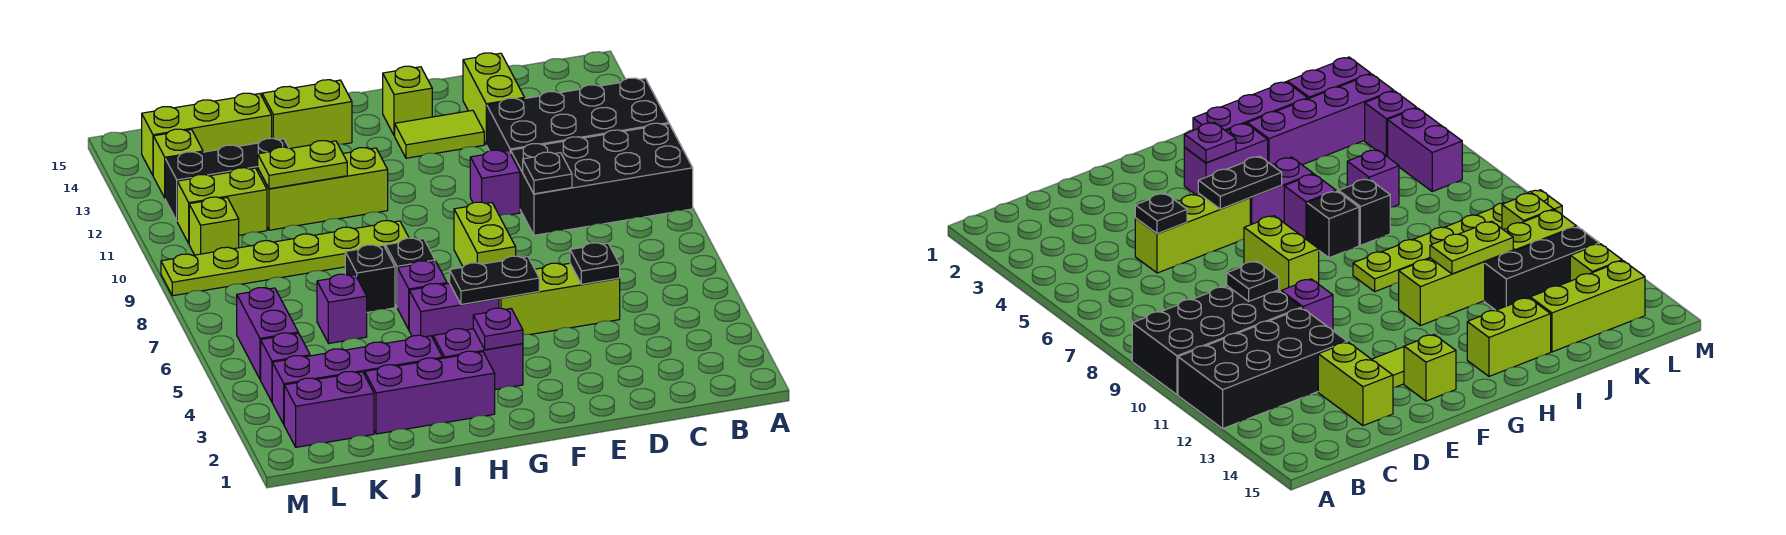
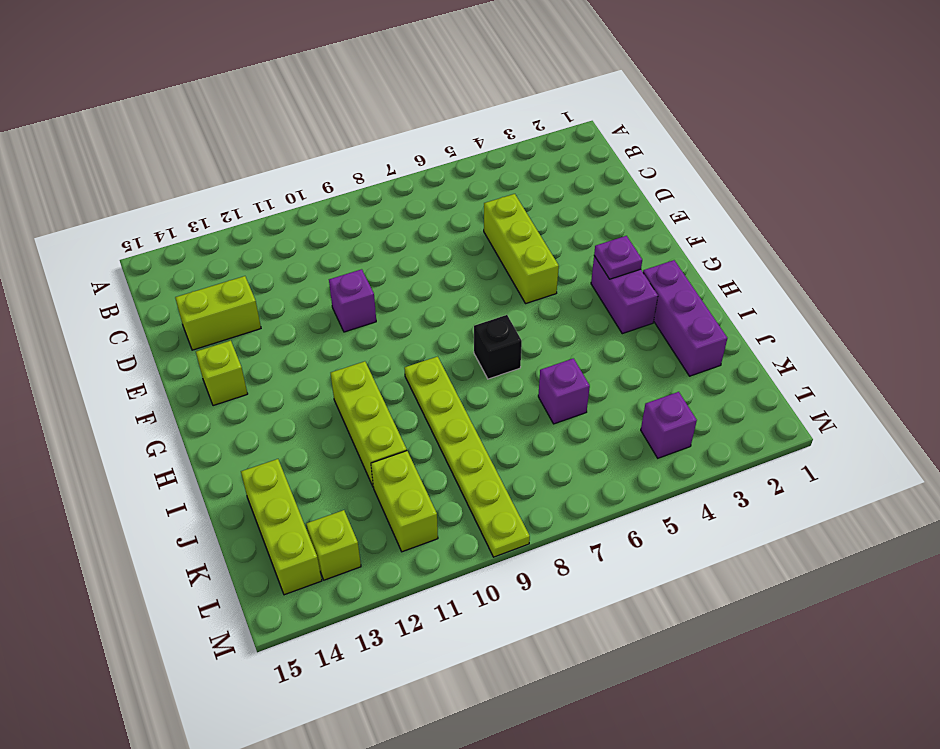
none -> black brick A9:D10 level 1
none -> black brick A11:D12 level 1
none -> lime tile E13:F13 level 1
none -> lime brick F7:F8 level 1

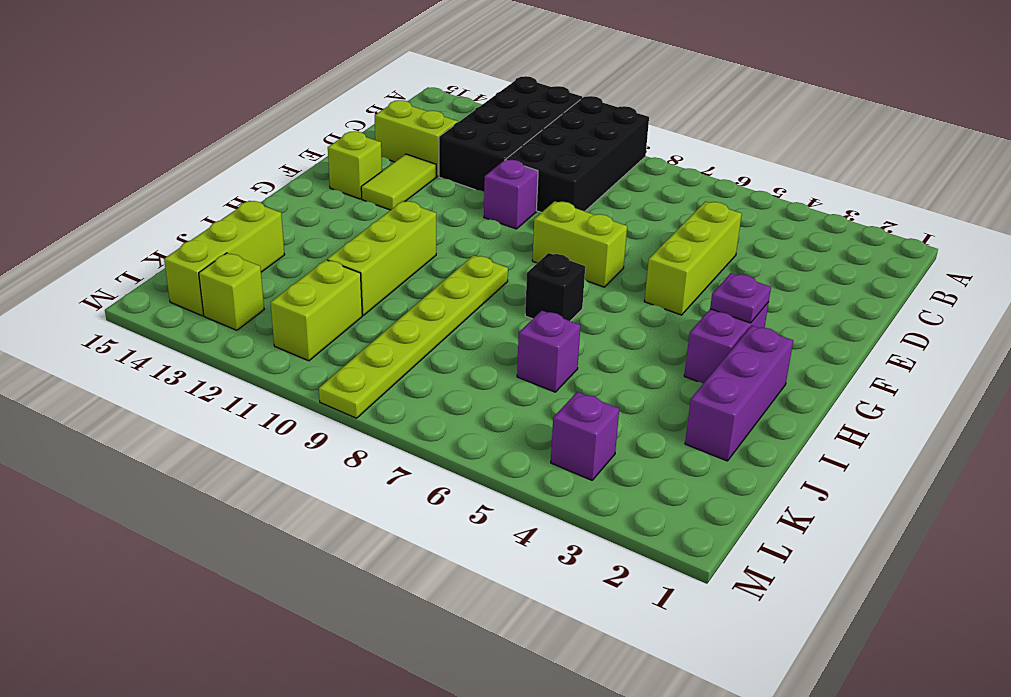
none -> purple brick G5:H5 level 1
none -> purple brick H6 level 1
none -> lime brick H14:I14 level 1
none -> purple brick I3:L3 level 1

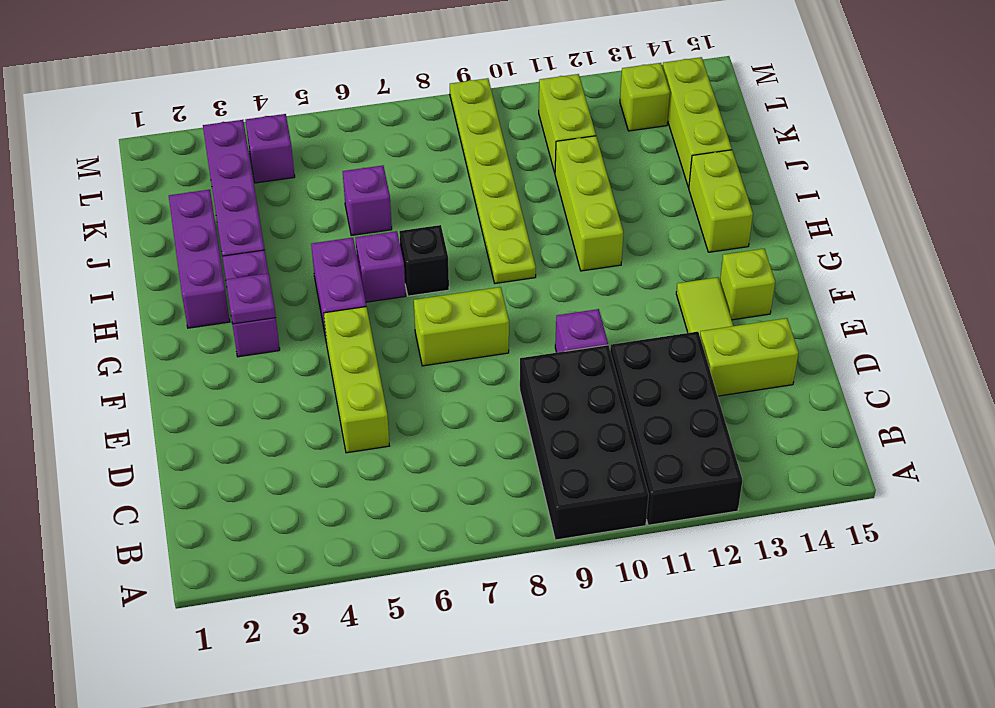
none -> black brick I7 level 1
none -> black brick J12:L12 level 1
none -> purple brick K2:L2 level 1
none -> purple brick L5:L6 level 1

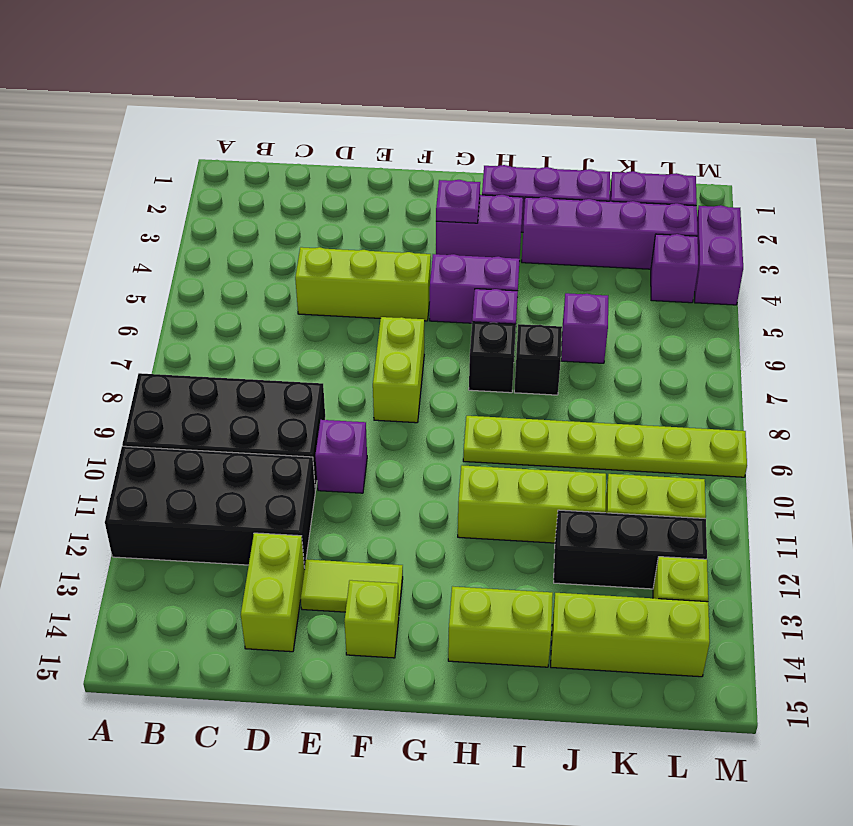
purple brick M3:M4 level 1 -> purple brick L5:L6 level 1
none -> lime brick L10 level 1
none -> black plate D5 level 2
none -> black plate D9 level 2
none -> black plate F5:G5 level 2

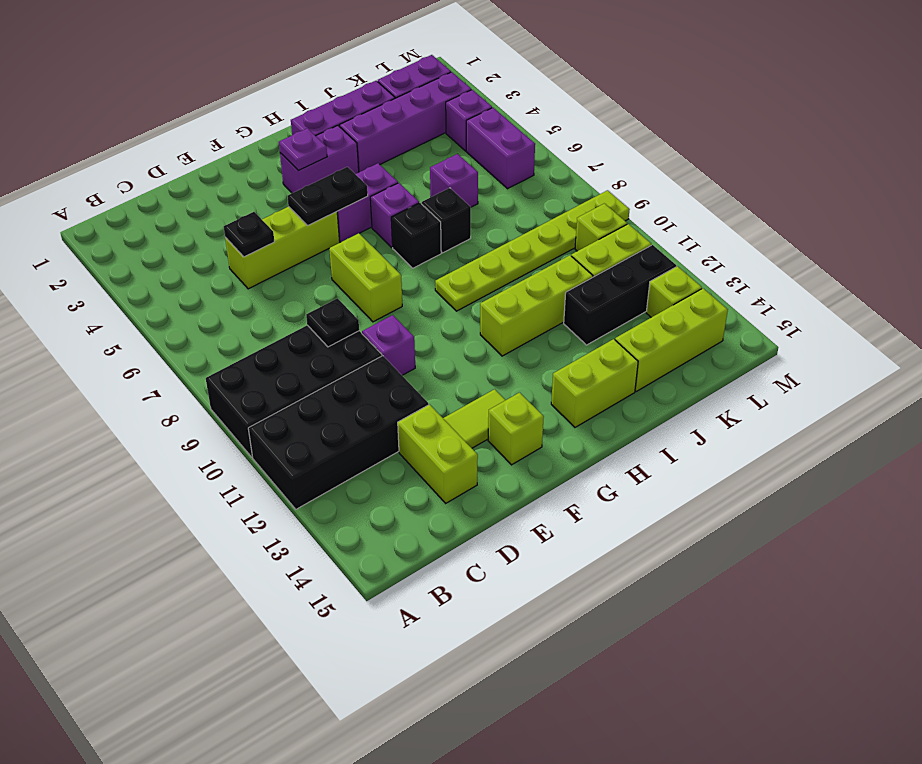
none -> lime plate I11:J11 level 2

